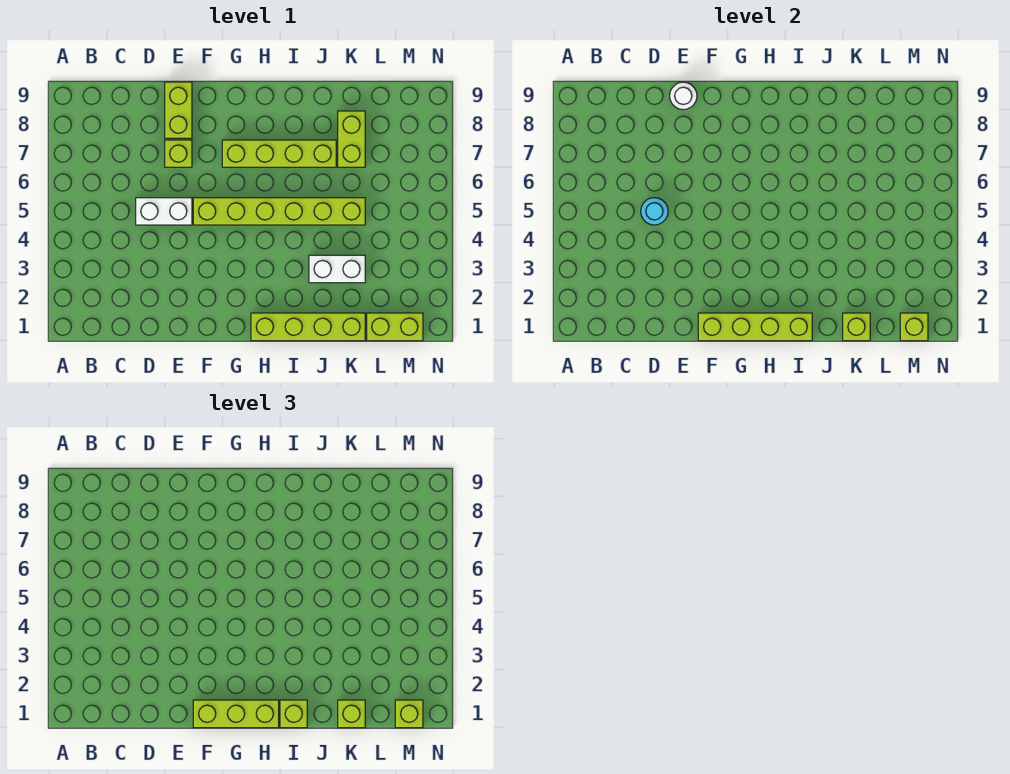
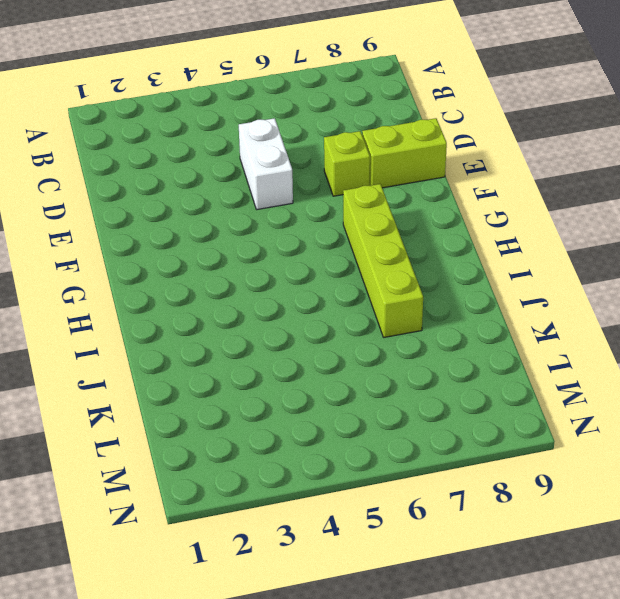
none -> lime brick F5:K5 level 1
none -> lime brick H1:K1 level 1
none -> white brick J3:K3 level 1

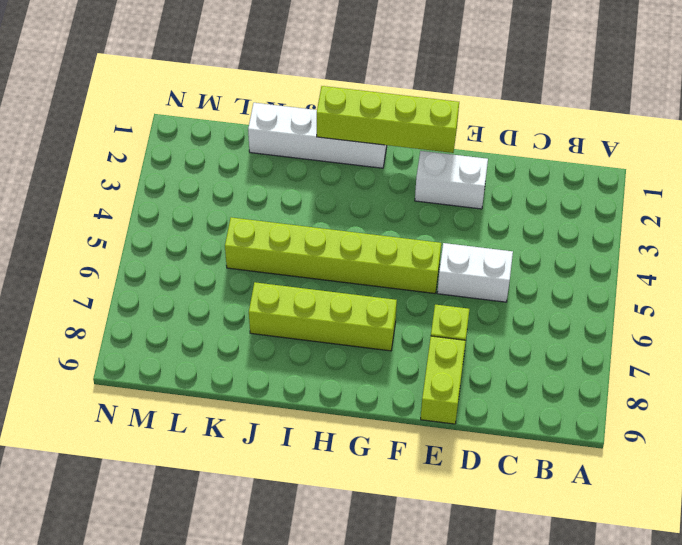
white brick E2:F2 level 1 -> white brick J3:K3 level 1
white brick H1:K1 level 1 -> lime brick H1:K1 level 1
none -> lime brick K7:K8 level 1
none -> lime brick L1:M1 level 1
none -> cyan round brick D5 level 2

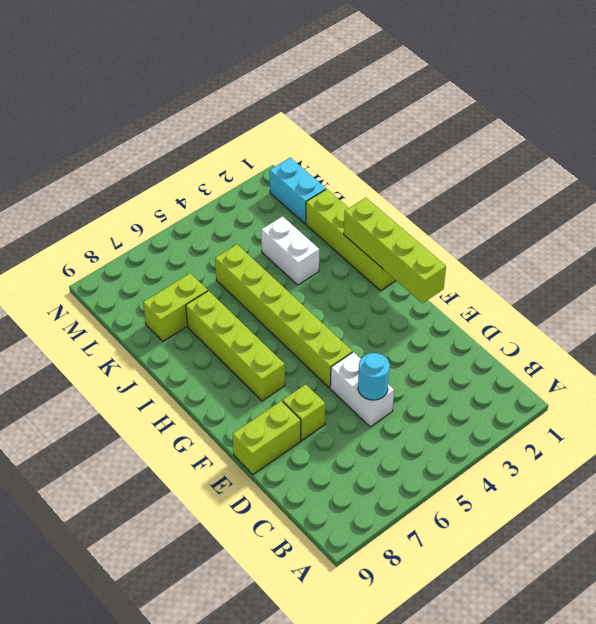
cyan brick L1:M1 level 1 -> lime brick L1:M1 level 1
none -> white round brick E9 level 2
none -> lime brick K1 level 2
none -> lime brick M1 level 2

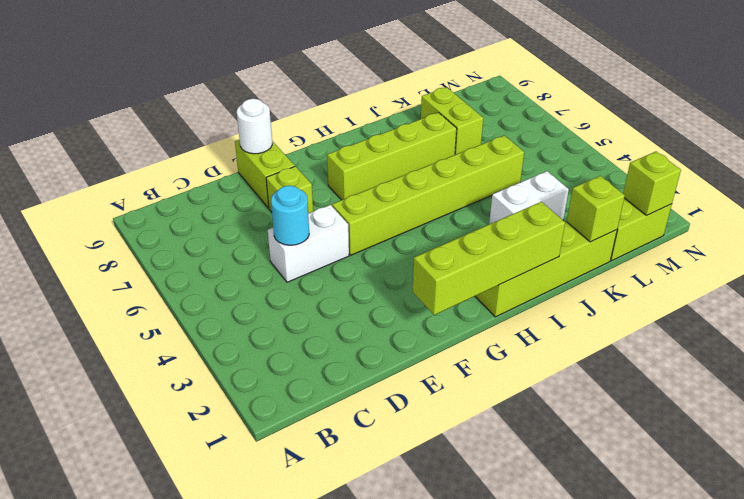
none -> lime brick F1:H1 level 3
none -> lime brick I1 level 3
none -> lime brick K1 level 3

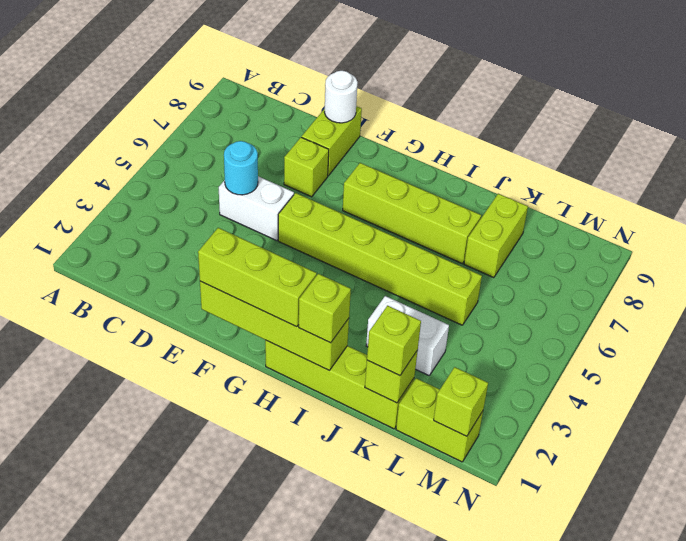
none -> lime brick M1 level 3

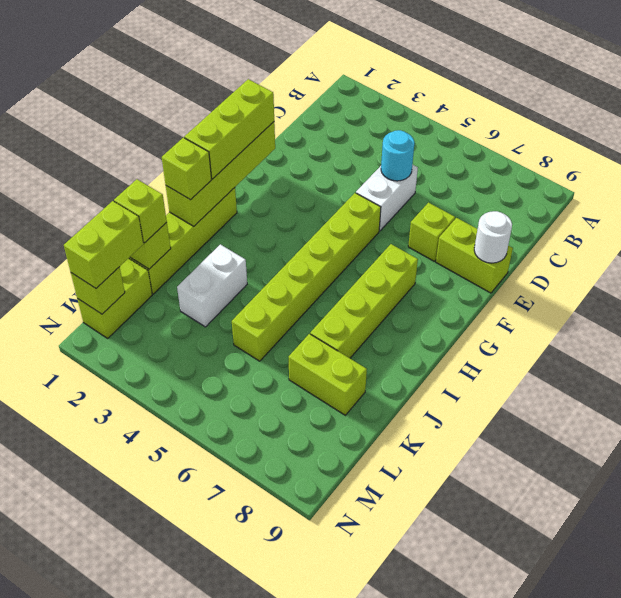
lime brick L1:M1 level 3 -> lime brick M1 level 3

